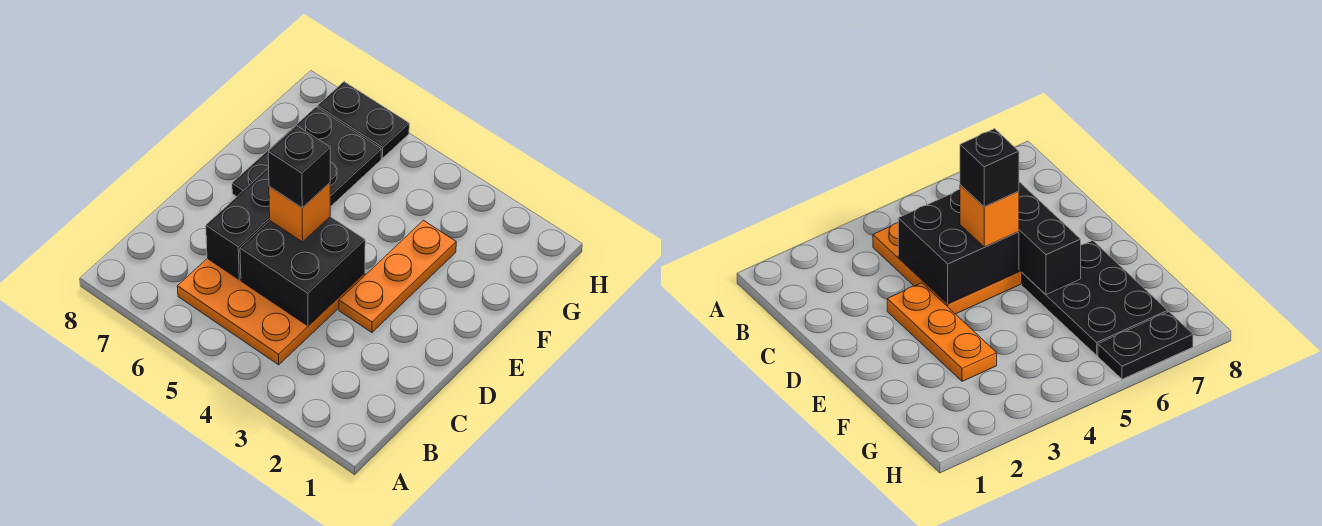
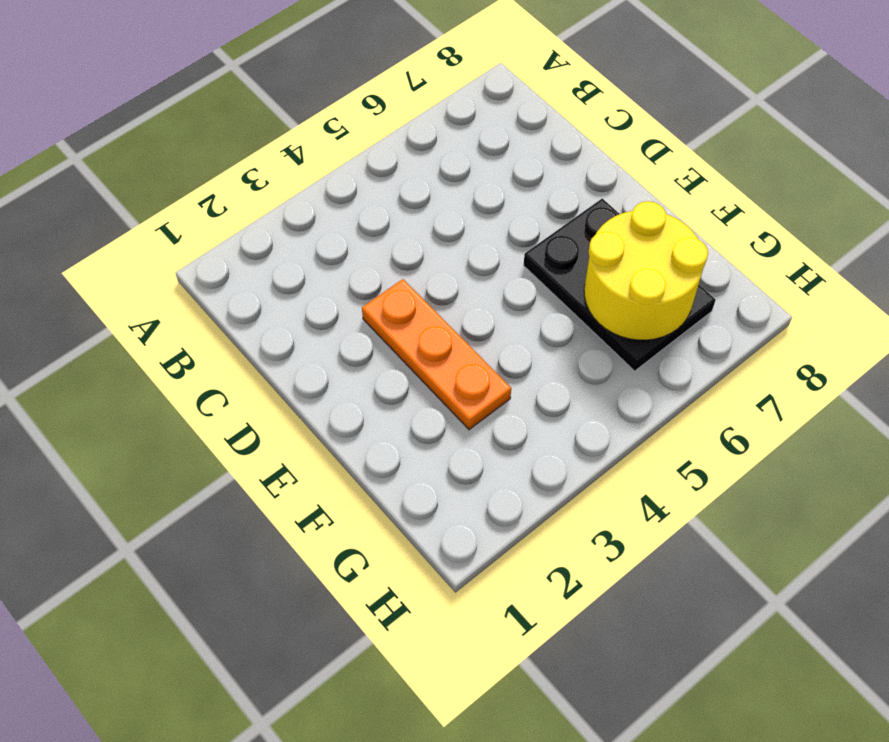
yellow round brick F6:G7 level 2 -> none
none -> orange plate B4:D6 level 1
none -> black plate H6:H7 level 1

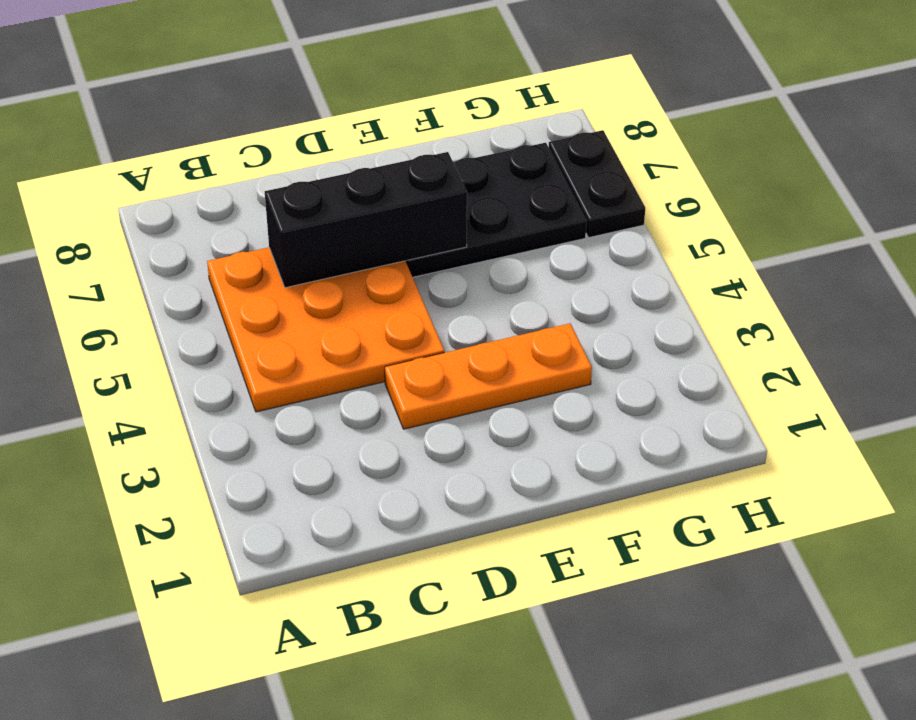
none -> black brick C4:D5 level 2
none -> orange brick D5 level 3

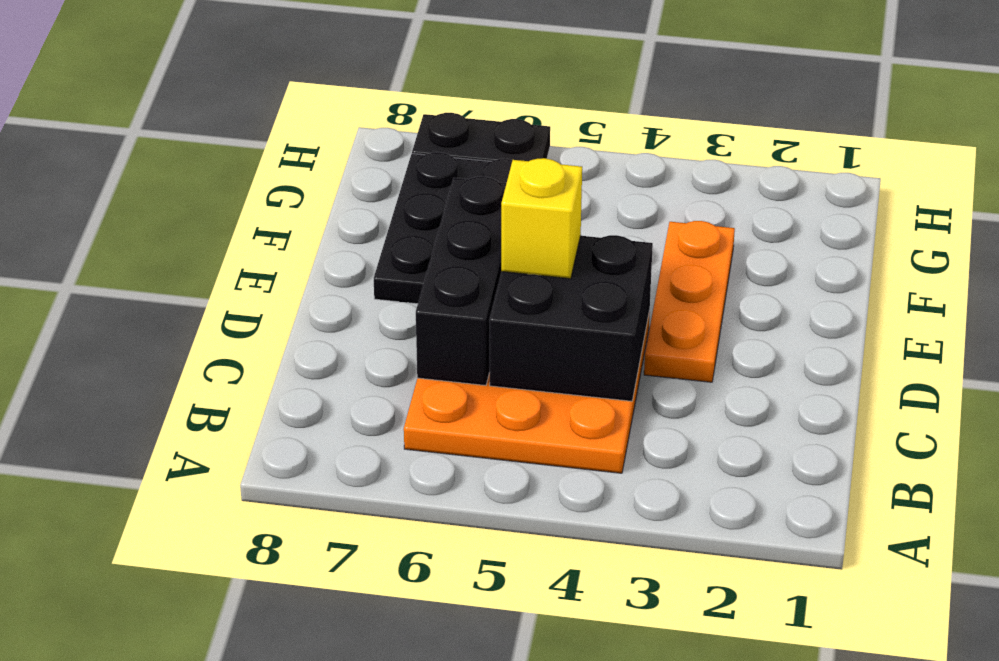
yellow brick D5 level 3 -> orange brick D5 level 3
none -> black brick D5 level 4

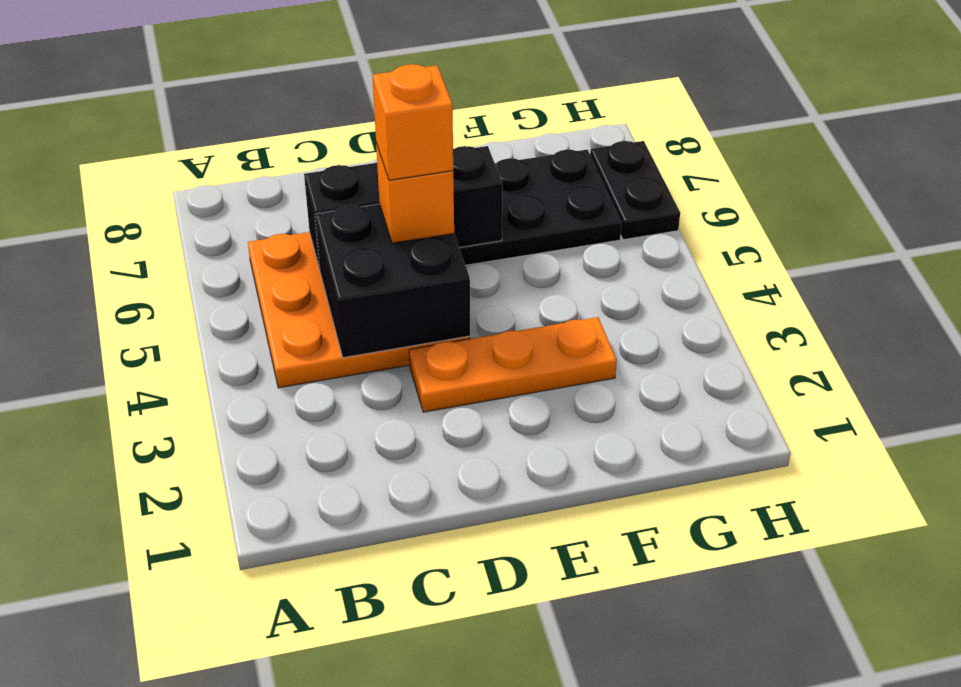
orange brick D5 level 4 -> black brick D5 level 4

